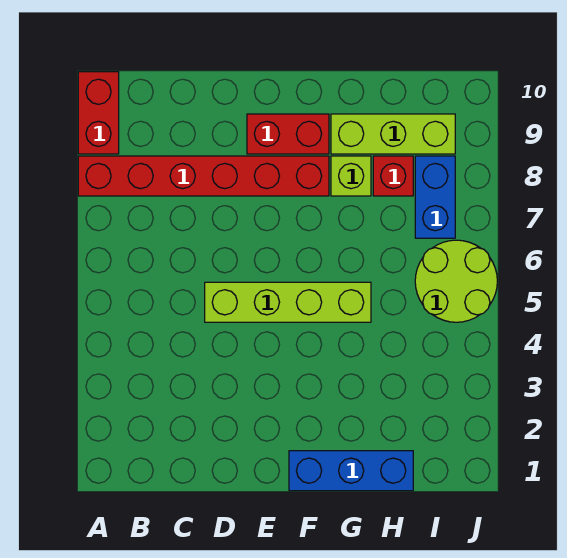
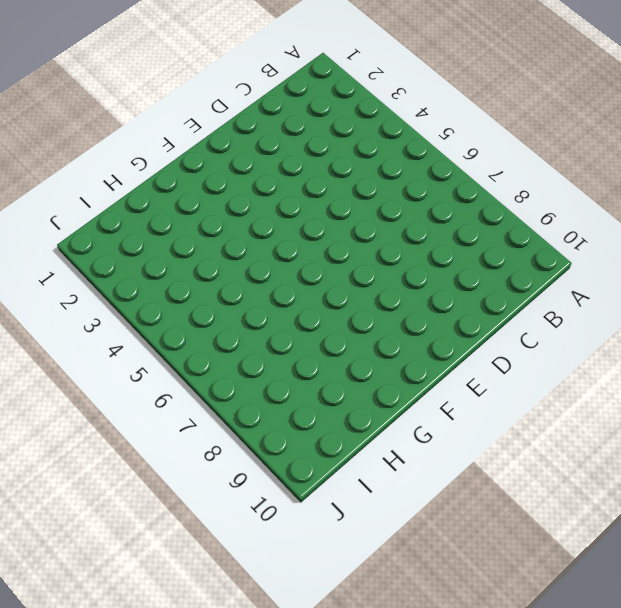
none -> red brick A8:F8 level 1
none -> red brick A9:A10 level 1

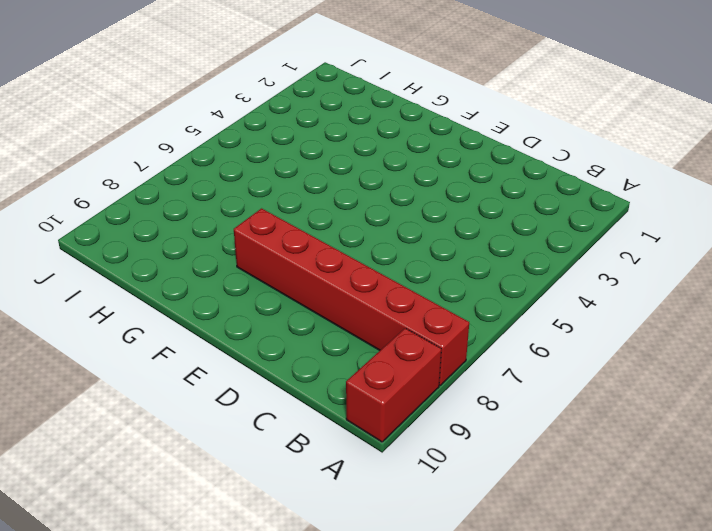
none -> lime brick D5:G5 level 1
none -> red brick E9:F9 level 1

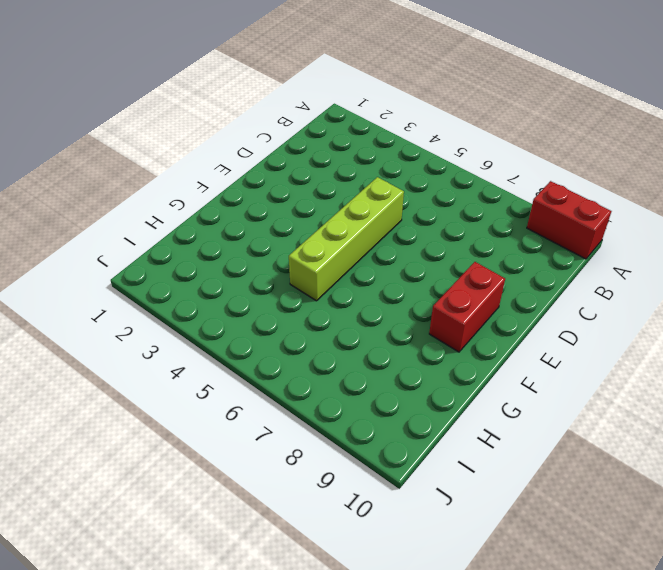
none -> red brick A8:F8 level 1
none -> blue brick F1:H1 level 1

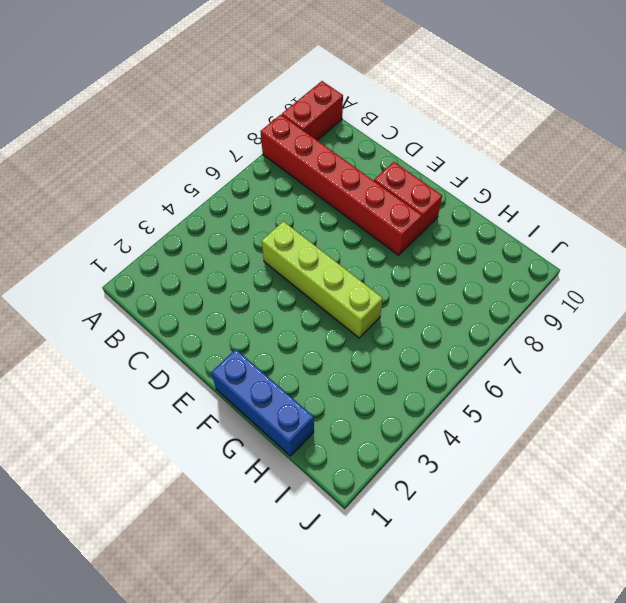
none -> lime brick G8 level 1
none -> lime brick G9:I9 level 1

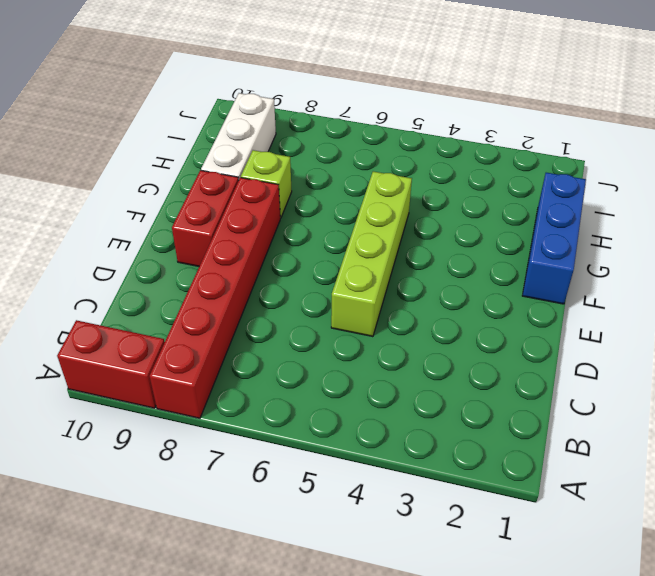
white brick G9:I9 level 1 -> lime brick G9:I9 level 1
none -> red brick H8 level 1
none -> lime round brick I5:J6 level 1

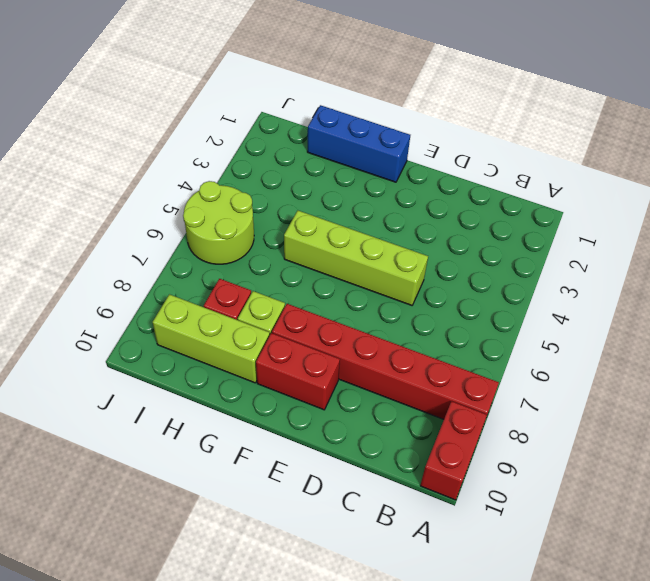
none -> blue brick I7:I8 level 1

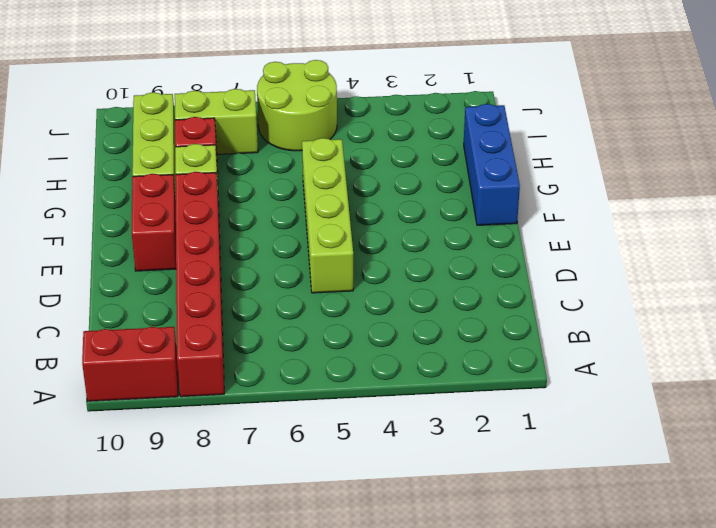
lime brick I7:I8 level 1 -> blue brick I7:I8 level 1

